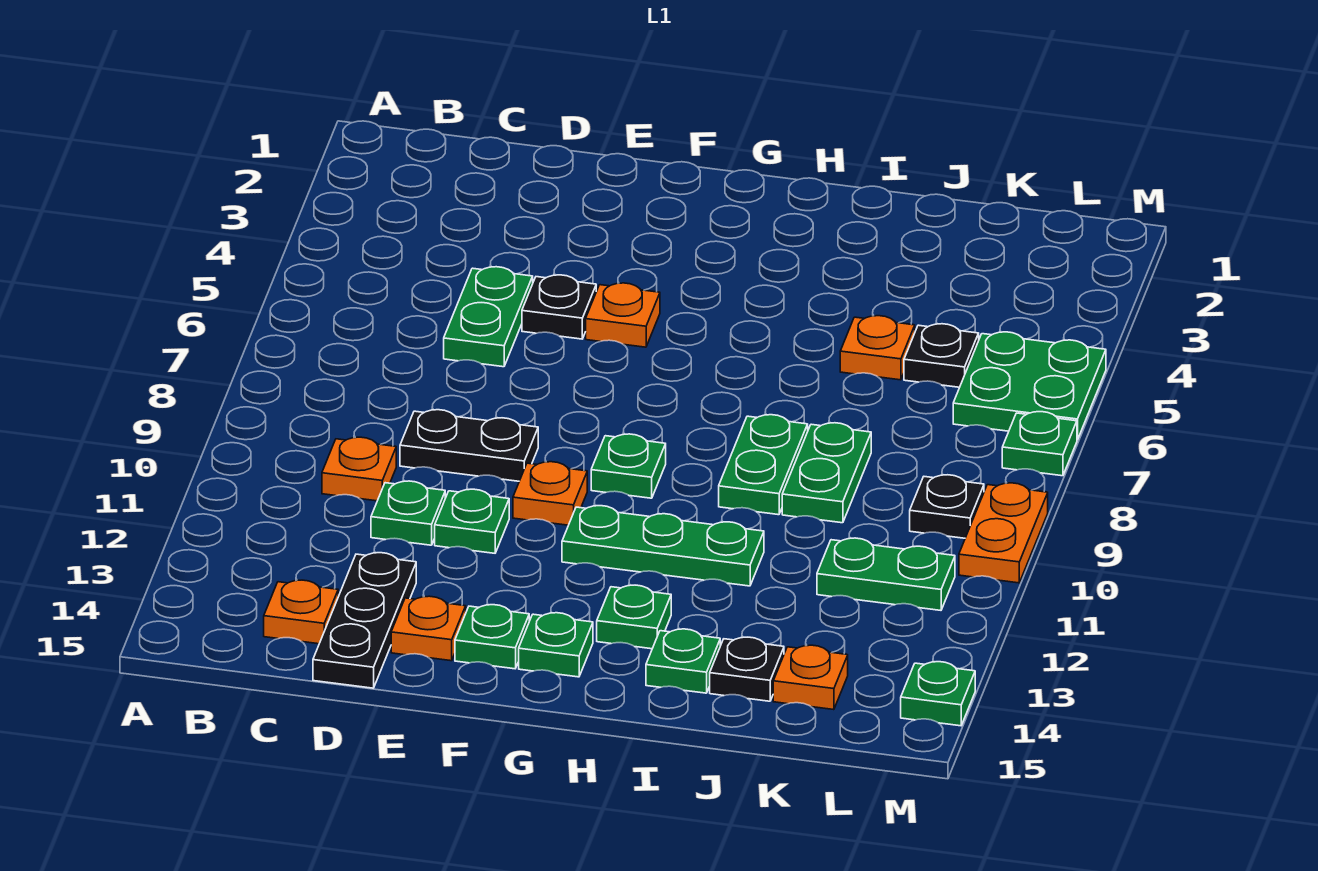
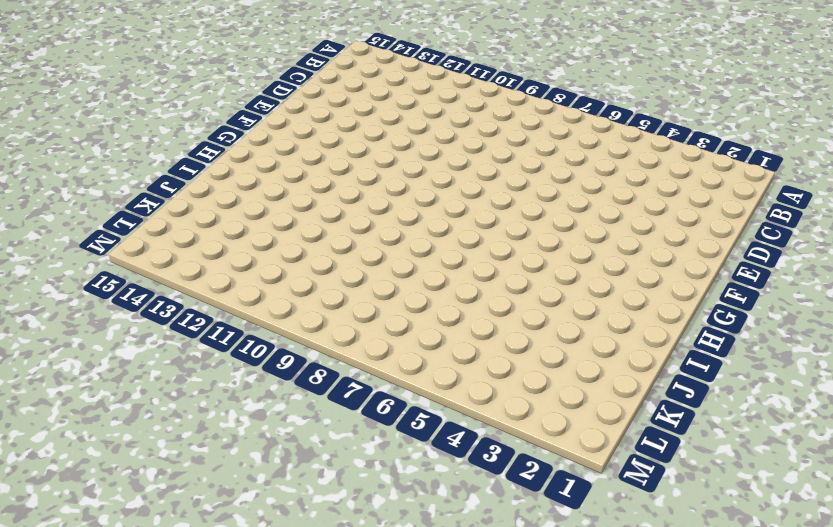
none -> orange plate C10 level 1
none -> orange plate C14 level 1
none -> green plate D5:D6 level 1

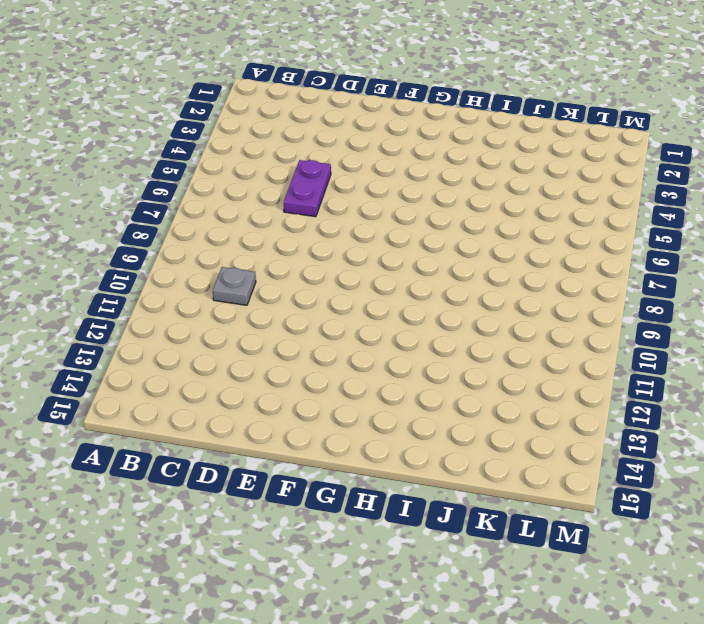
grey plate C10 level 1 -> orange plate C10 level 1
purple plate D5:D6 level 1 -> green plate D5:D6 level 1
none -> orange plate C14 level 1
none -> black plate D9:E9 level 1
none -> green plate D11 level 1

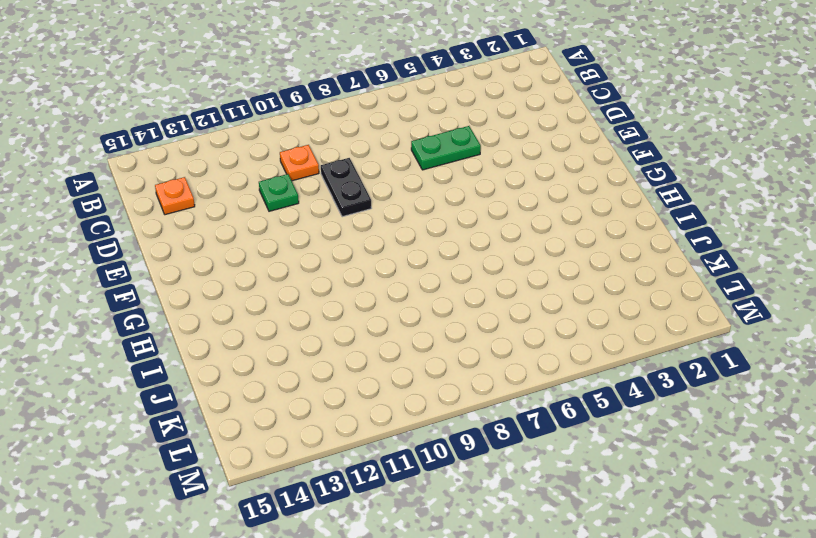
none -> black plate D13:D15 level 1
none -> black plate E5 level 1
none -> green plate E11 level 1

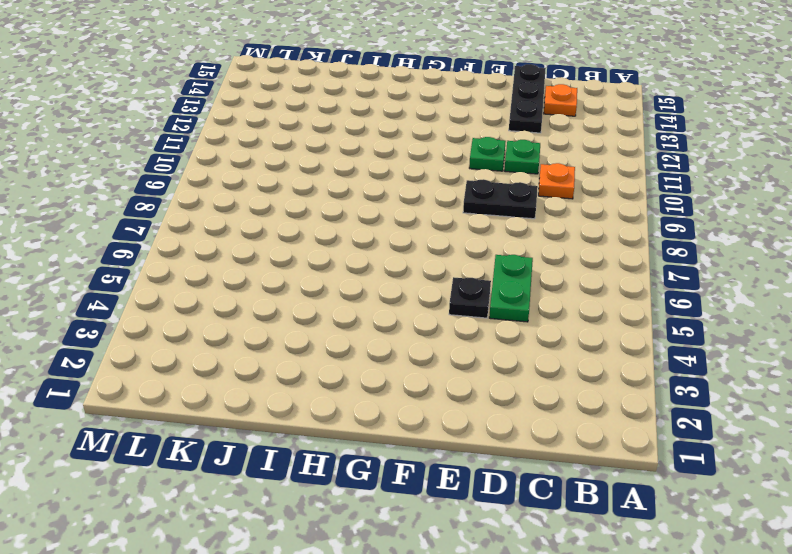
none -> orange plate E14 level 1
none -> orange plate F5 level 1
none -> orange plate F10 level 1

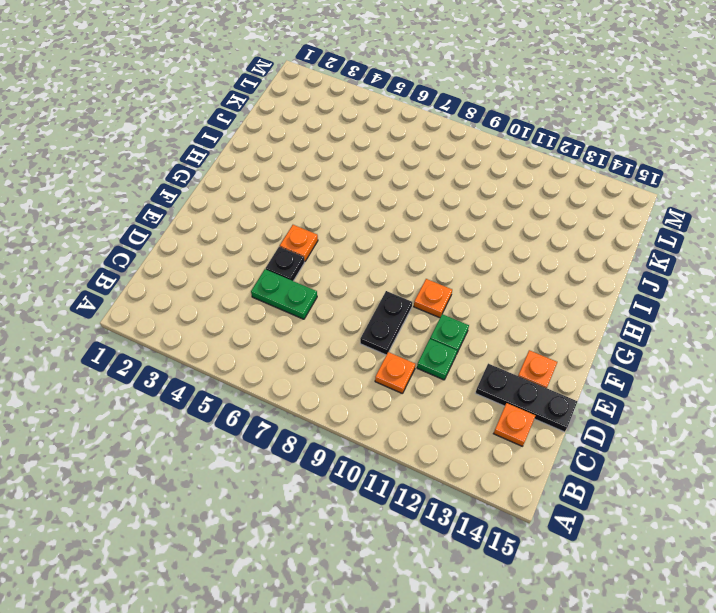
none -> green plate F14 level 1
none -> green plate G9 level 1
none -> green plate G11:I11 level 1

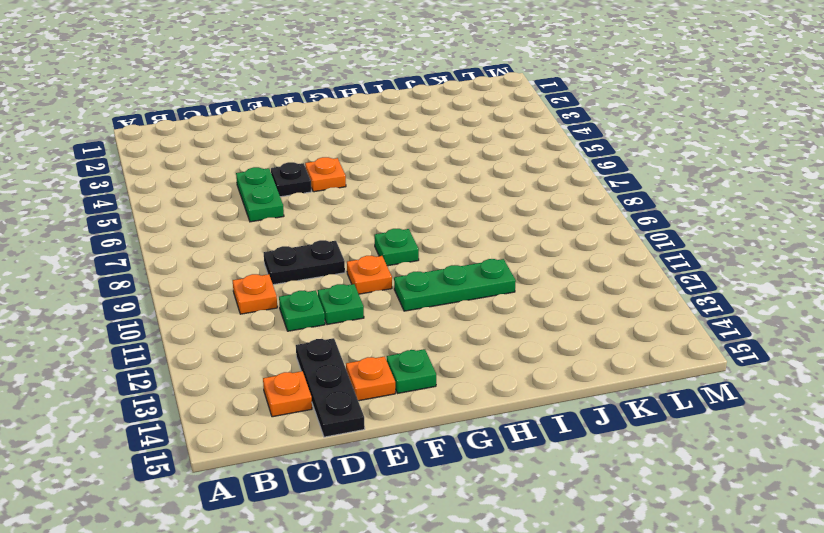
none -> green plate G14 level 1
none -> green plate H13 level 1
none -> green plate I8:I9 level 1

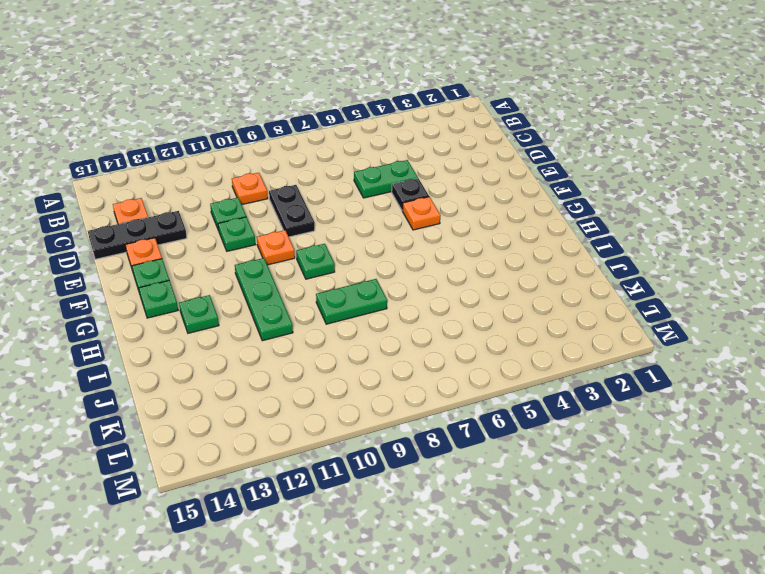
none -> green plate I14 level 1
none -> orange plate J5 level 1
none -> green plate J8:J9 level 1

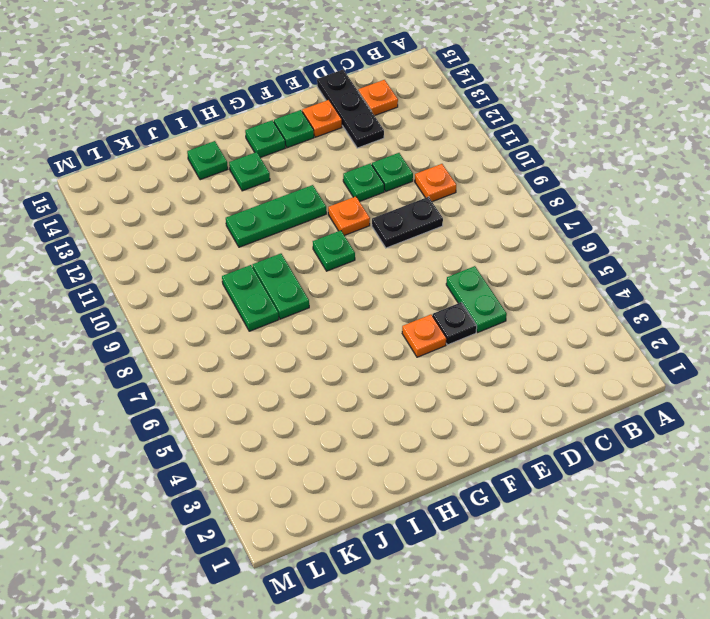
none -> orange plate J5 level 1
none -> black plate J14 level 1
none -> black plate K5 level 1

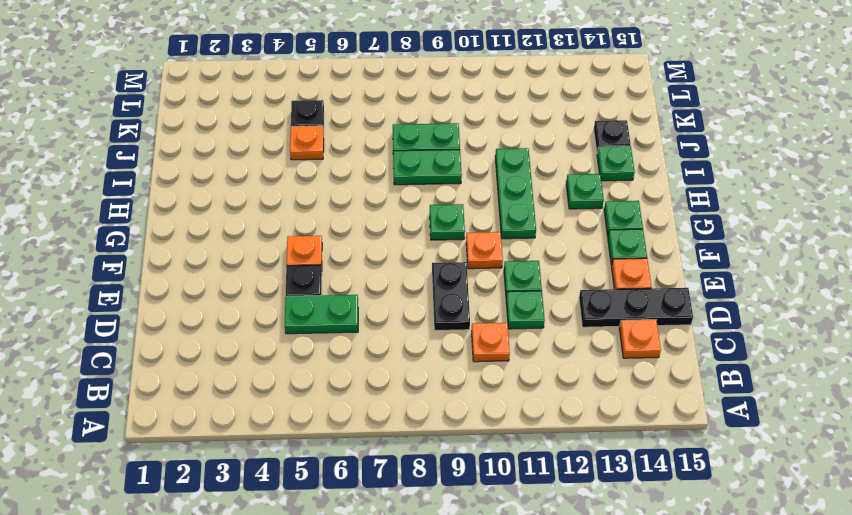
none -> green plate K11:L11 level 1
none -> orange plate K14 level 1
none -> green plate L5:M6 level 1

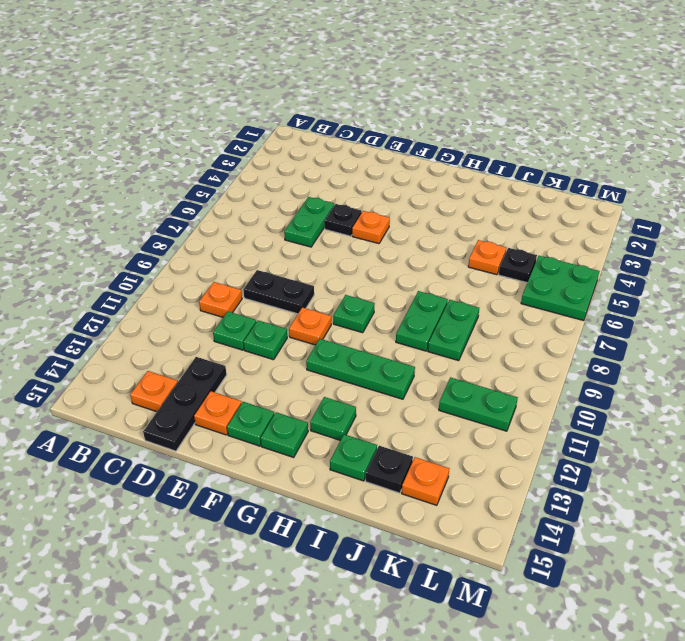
none -> black plate L9 level 1
none -> green plate M7 level 1
none -> orange plate M9:M10 level 1

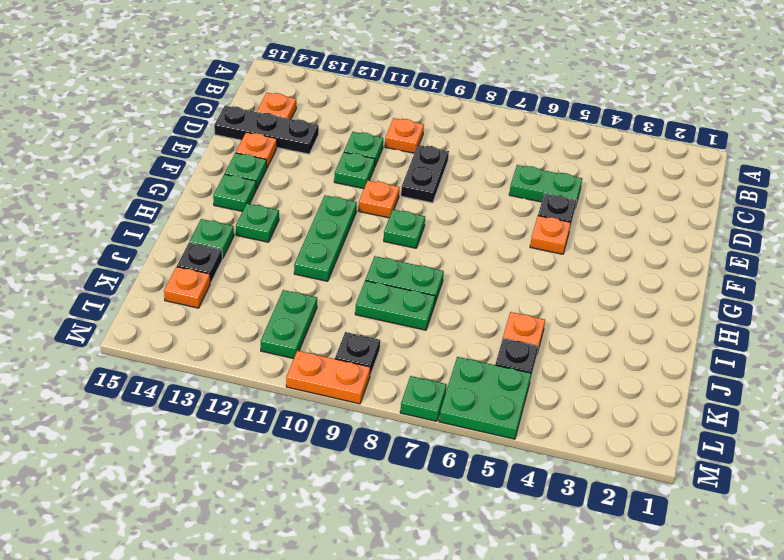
none -> green plate M14 level 1

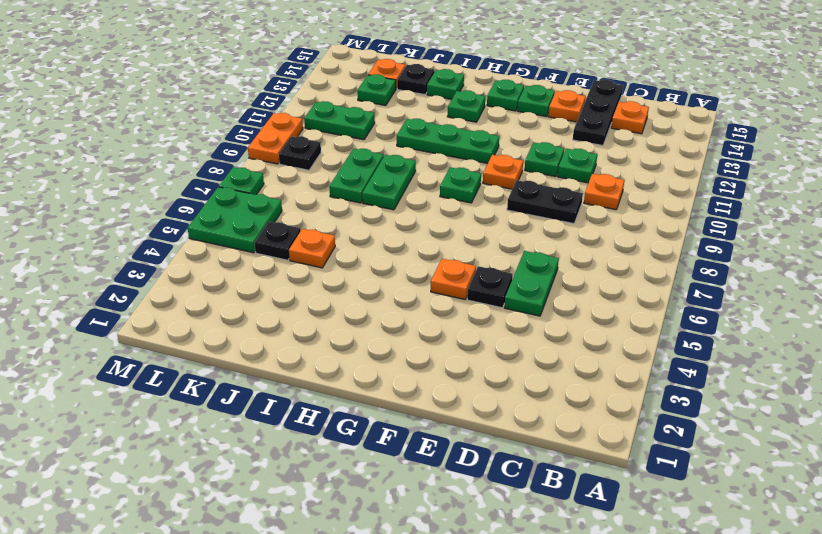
green plate K13 level 1 -> green plate M14 level 1

